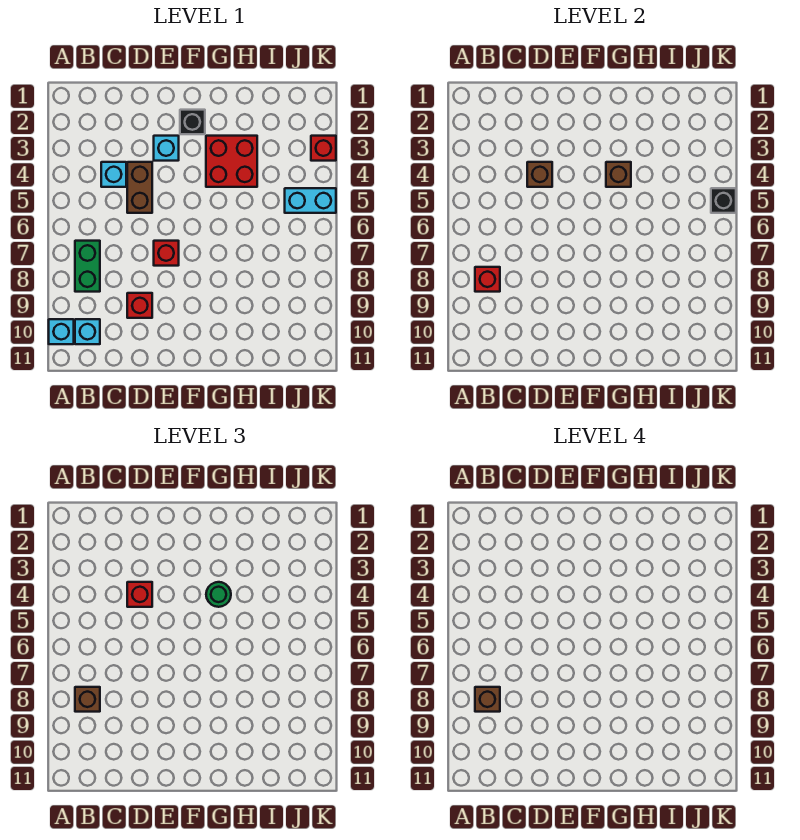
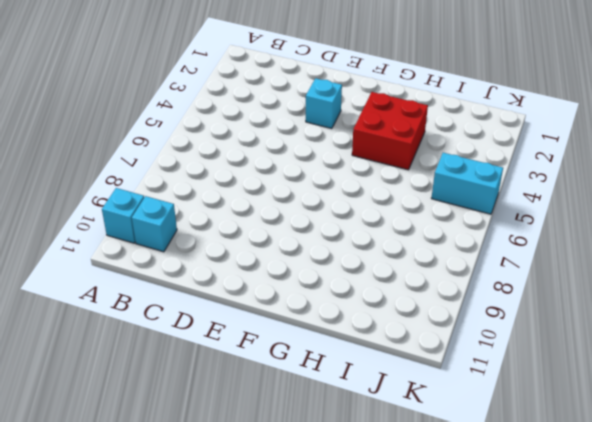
none -> green brick B7:B8 level 1
none -> cyan brick C4 level 1
none -> brown brick D4:D5 level 1

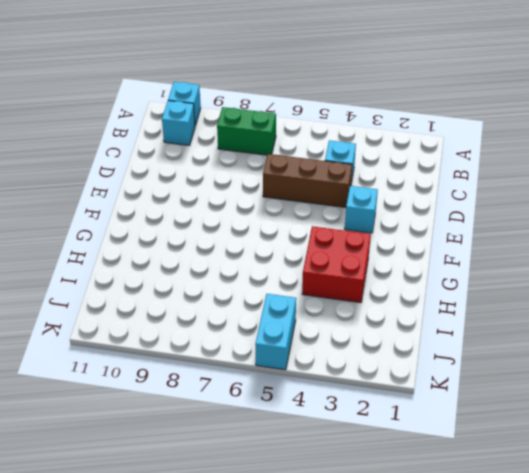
brown brick D4:D6 level 1 -> brown brick D4:D5 level 1
none -> red brick D9 level 1
none -> red brick E7 level 1
none -> black brick F2 level 1

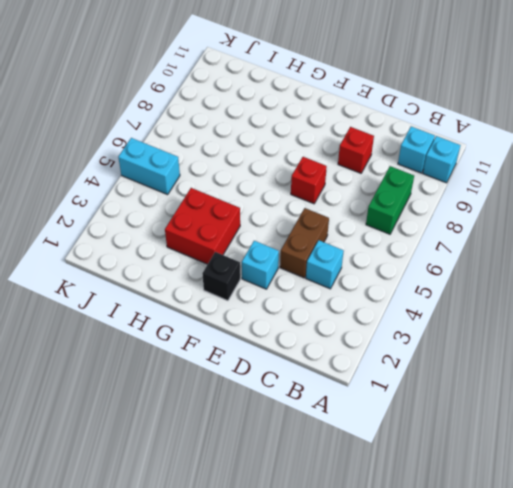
none -> red brick K3 level 1
none -> red brick B8 level 2
none -> brown brick D4 level 2

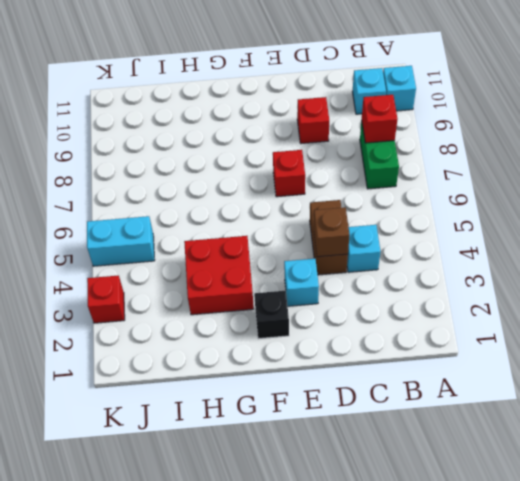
none -> brown brick G4 level 2
none -> black brick K5 level 2
none -> brown brick B8 level 3

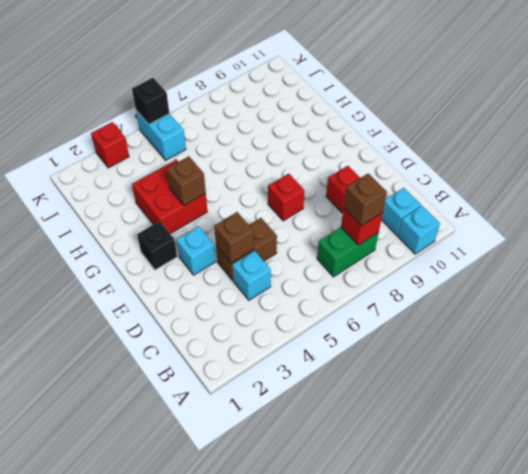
none -> red brick D4 level 3
none -> green round brick G4 level 3
none -> brown brick B8 level 4

